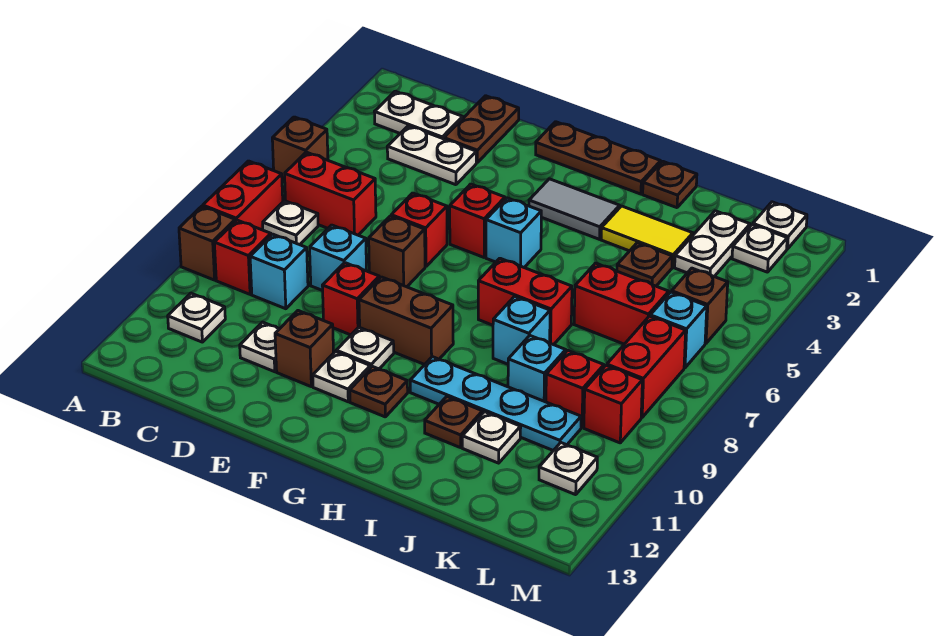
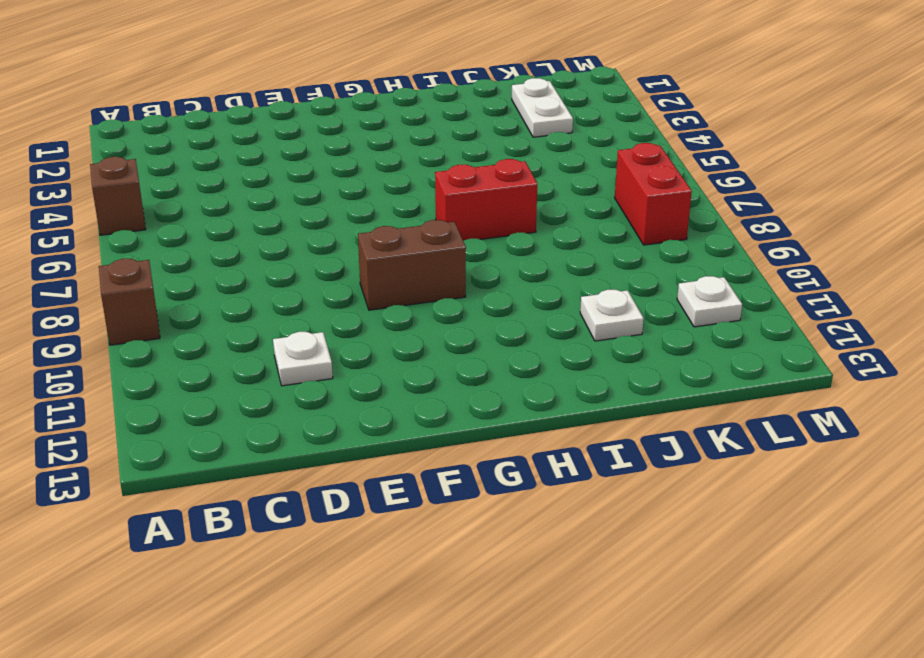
none -> red brick A7:A8 level 1
none -> white plate B2:C2 level 1
none -> red brick B6:C6 level 1
none -> white plate B7 level 1

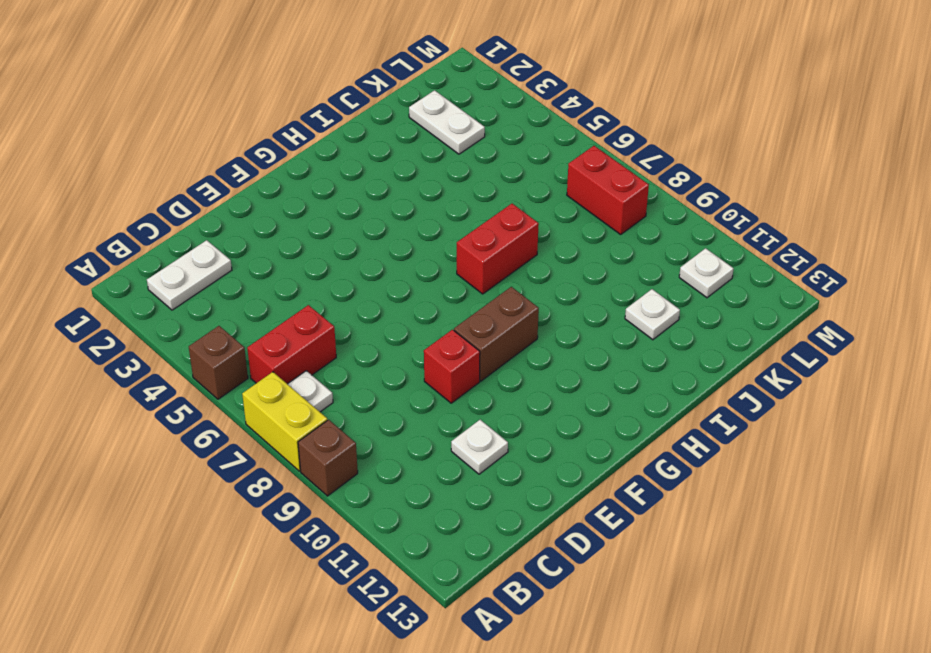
yellow brick A7:A8 level 1 -> red brick A7:A8 level 1
none -> red brick B9 level 1
none -> white plate B11 level 1
none -> white plate C3:D3 level 1
none -> cyan brick C9 level 1

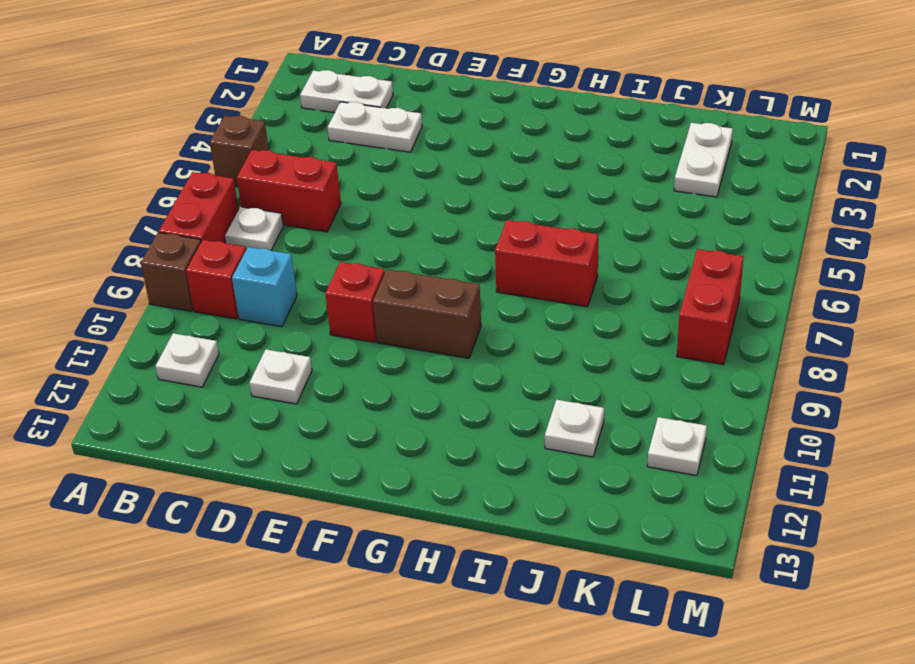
none -> brown plate D1:D2 level 1
none -> cyan brick D8 level 1
none -> red brick E6 level 1
none -> brown brick E7 level 1

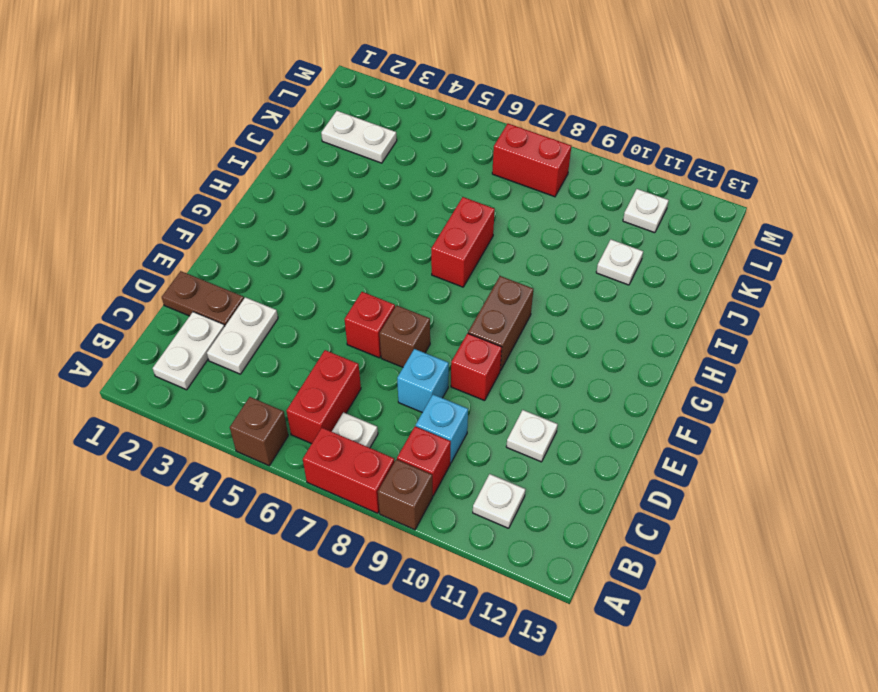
none -> brown brick E11 level 1
none -> brown plate F1:H1 level 1
none -> red brick F5 level 1
none -> white plate F10 level 1

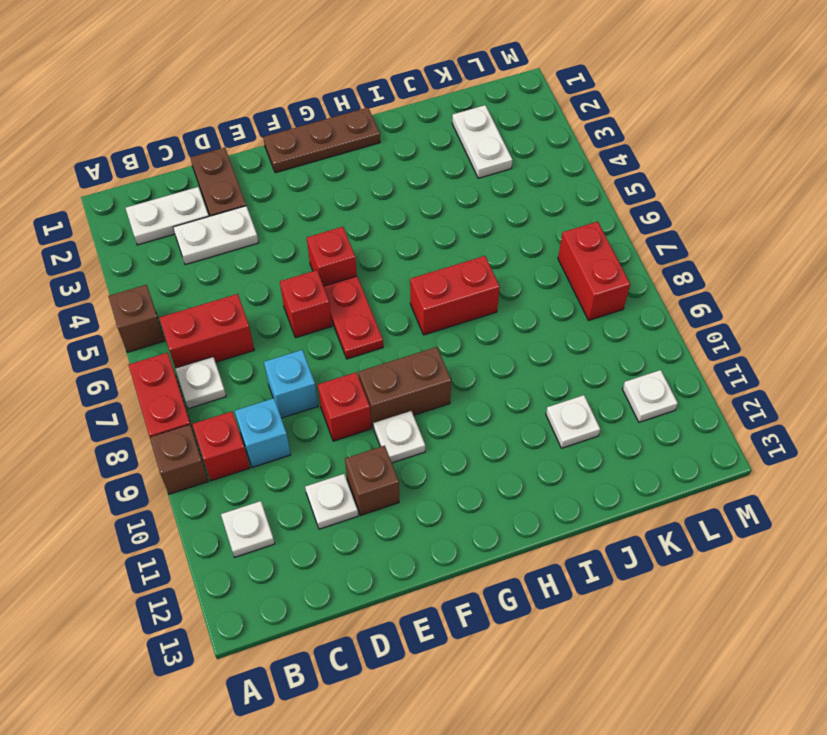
red plate F6:F7 level 1 -> none
none -> brown brick E7 level 1
none -> white plate F11 level 1
none -> grey tile G3:H3 level 1
none -> cyan brick G5 level 1

